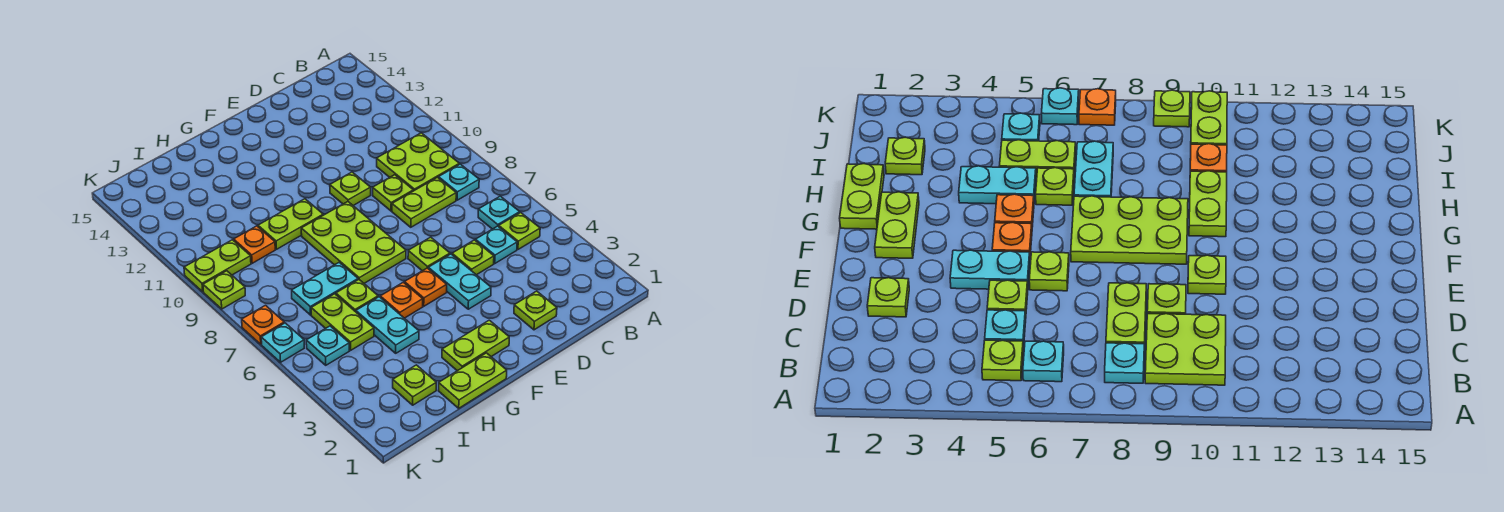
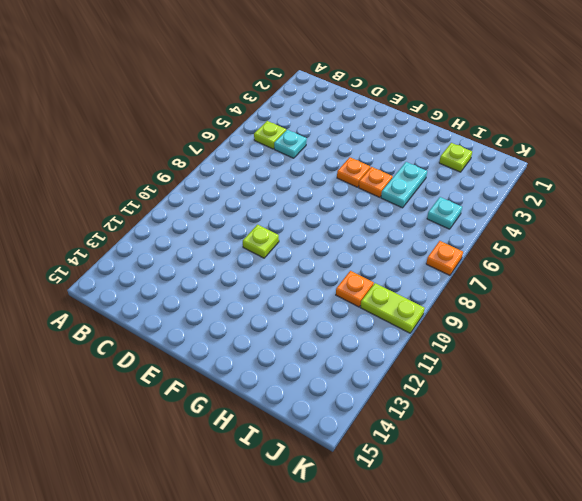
none -> cyan plate B6 level 1
none -> cyan plate B8 level 1
none -> lime plate B9:C10 level 1

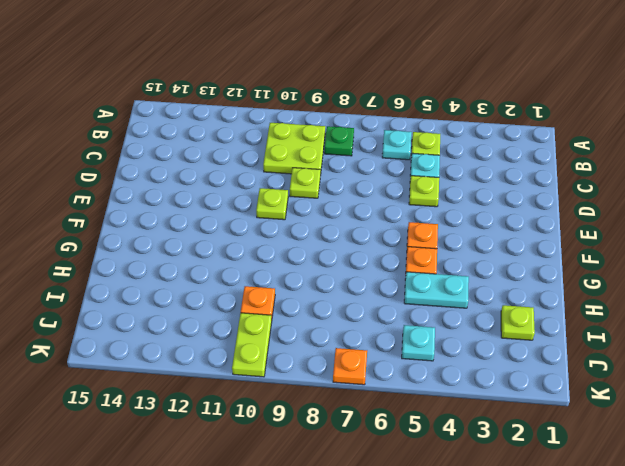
green plate B8 level 1 -> cyan plate B8 level 1
none -> lime plate C8:D8 level 1
none -> lime plate D2 level 1
none -> cyan plate E4:E5 level 1

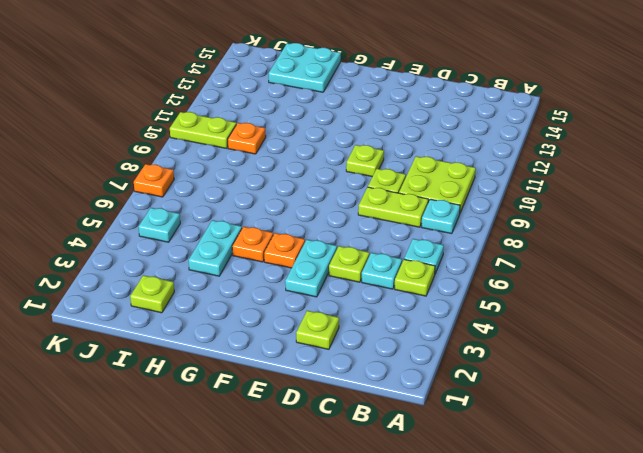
cyan plate H14:I15 level 1 -> none
none -> lime plate E6 level 1
none -> lime plate F2:G2 level 1
none -> lime plate F7:G9 level 1

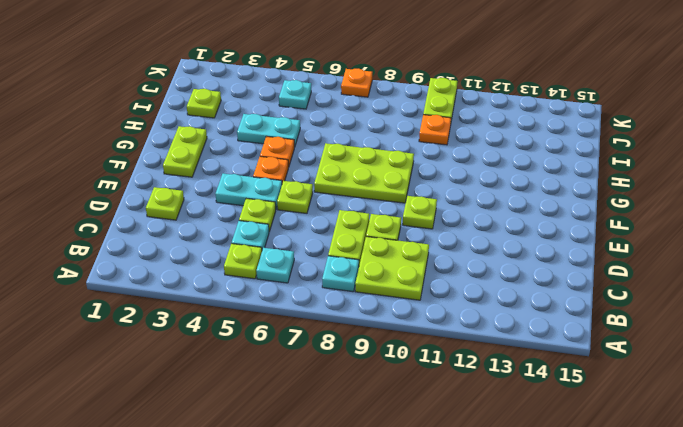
none -> lime plate G1:H1 level 1
none -> lime plate G10:H10 level 1
none -> lime plate H6 level 1

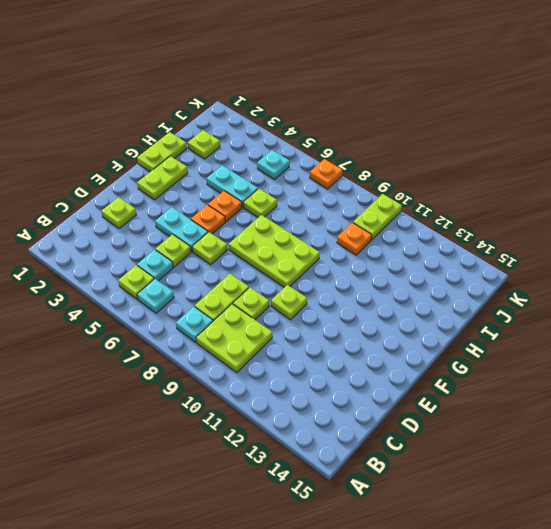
none -> lime plate G10:H10 level 1
none -> cyan plate H7:I7 level 1
none -> lime plate I5:I6 level 1

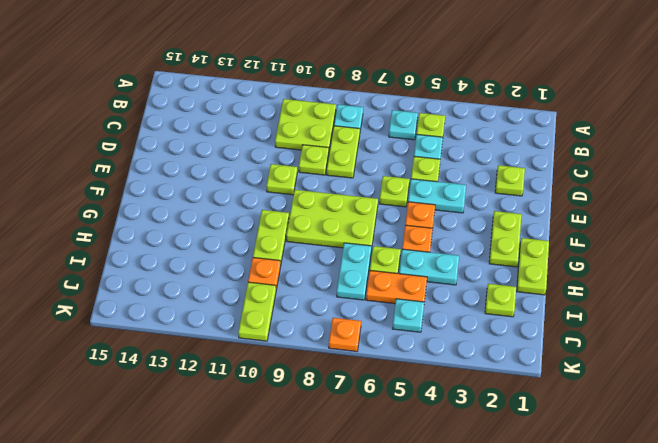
orange plate I5:I6 level 1 -> lime plate I5:I6 level 1
none -> cyan plate K6 level 1
none -> lime plate K9 level 1

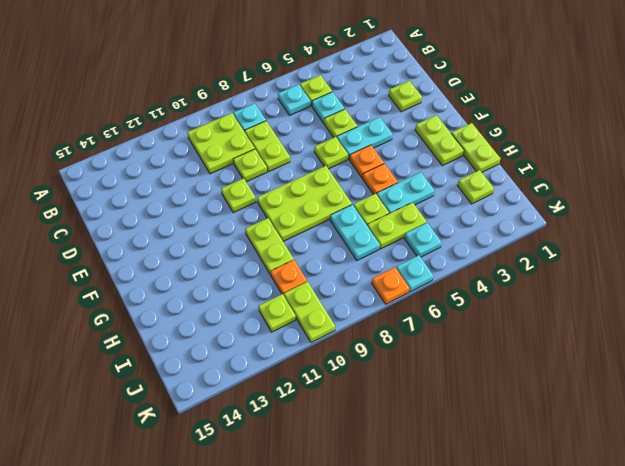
lime plate J11 level 1 -> lime plate K9 level 1

